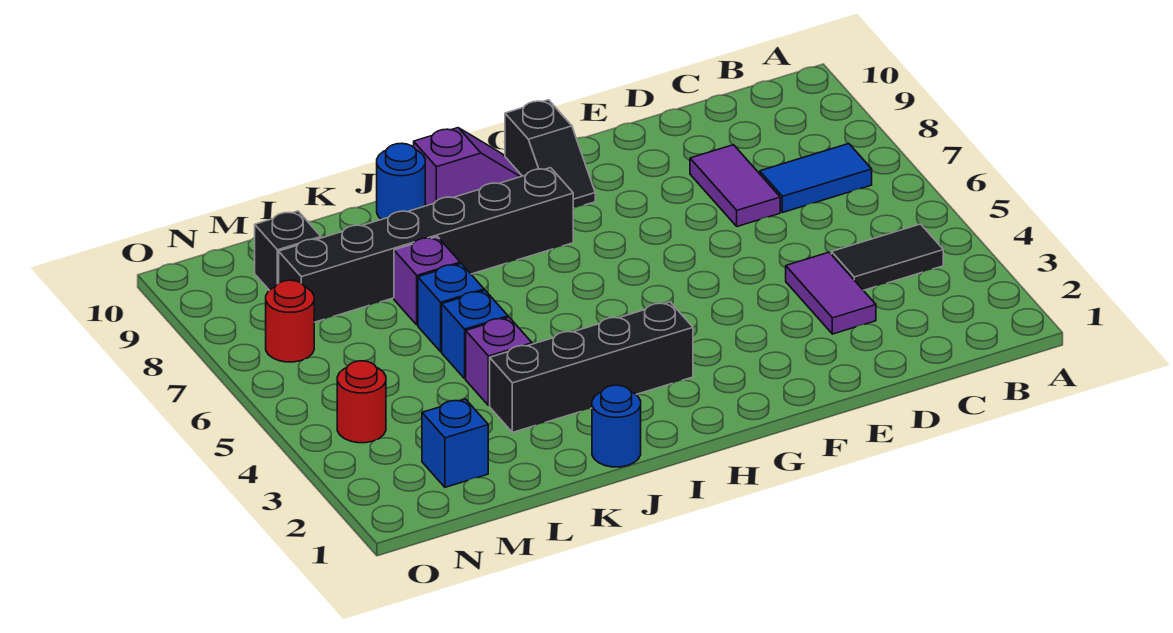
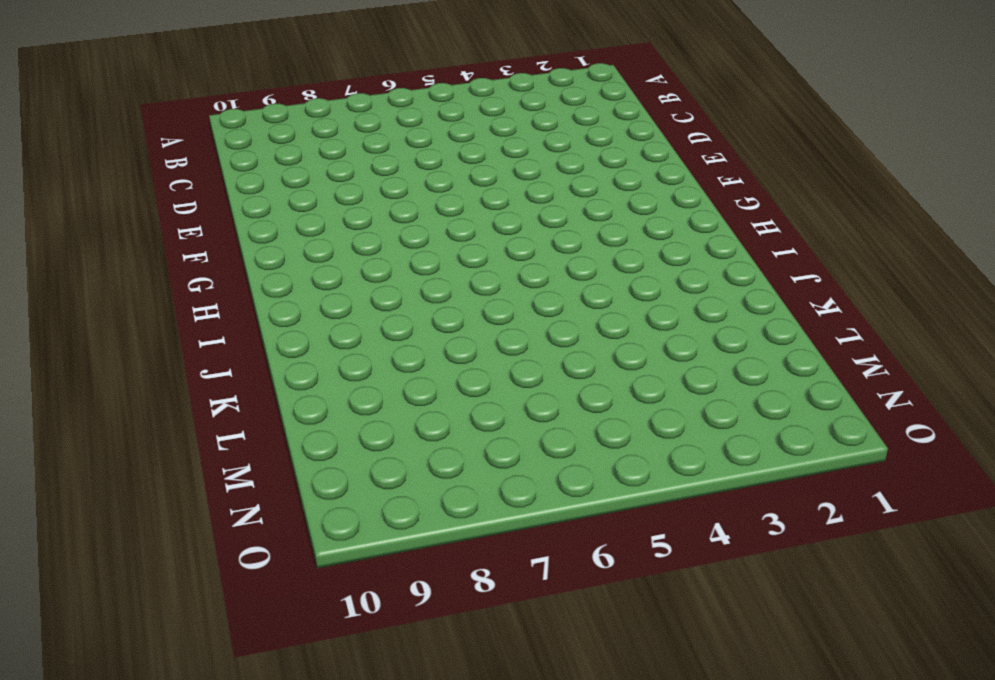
none -> black tile B4:C4 level 1
none -> blue tile B7:C7 level 1
none -> purple tile D3:D4 level 1

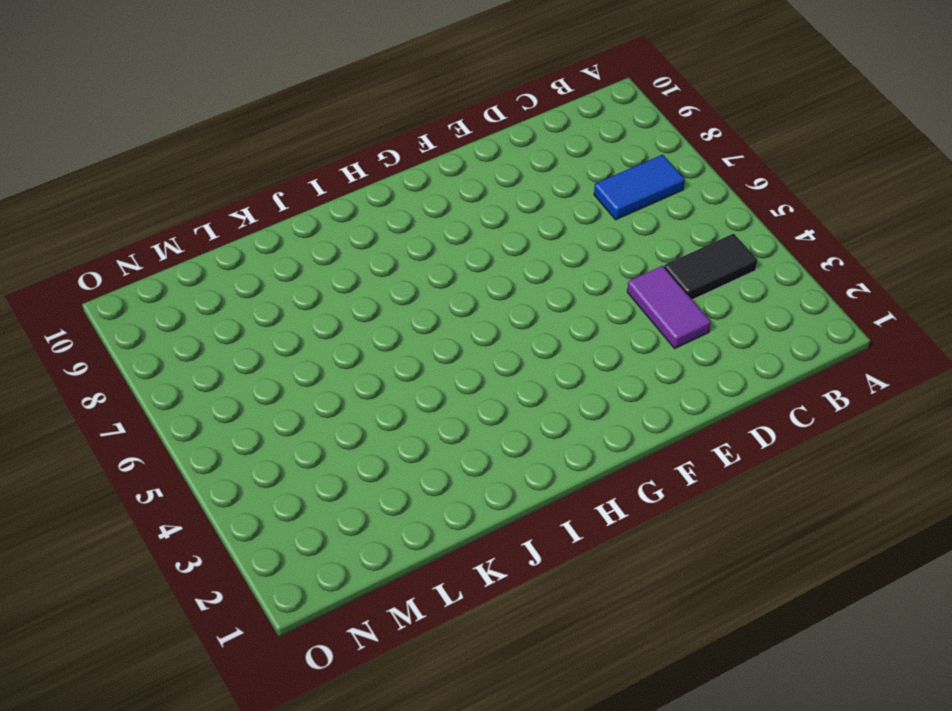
none -> purple tile D7:D8 level 1
none -> black slope G9:G10 level 1 top 10
none -> black brick H3:K3 level 1

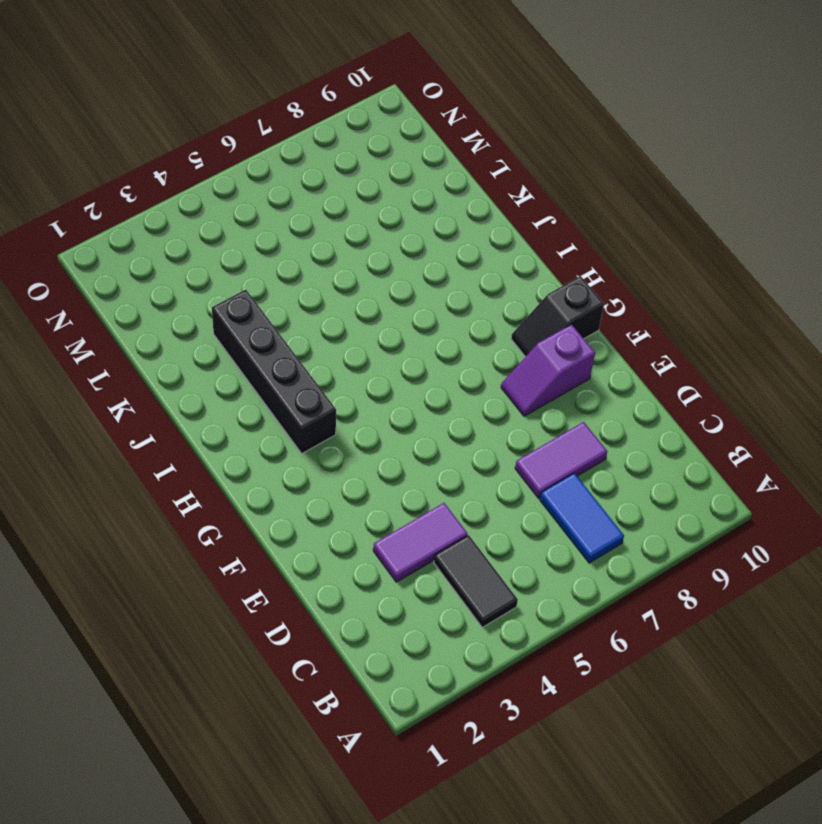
purple slope F8:F9 level 1 top 9 -> purple slope H10:I10 level 1 top I
none -> black brick H8:M8 level 1
none -> blue round brick J1 level 1
none -> blue round brick J10 level 1

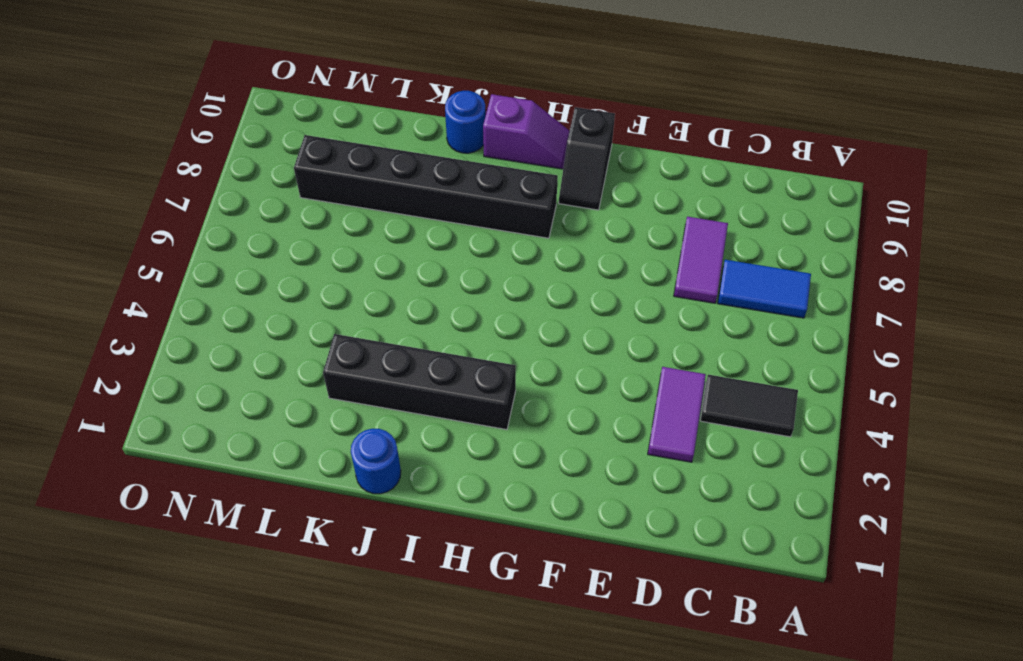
none -> purple brick K4 level 1
none -> blue brick K5 level 1
none -> blue brick K6 level 1

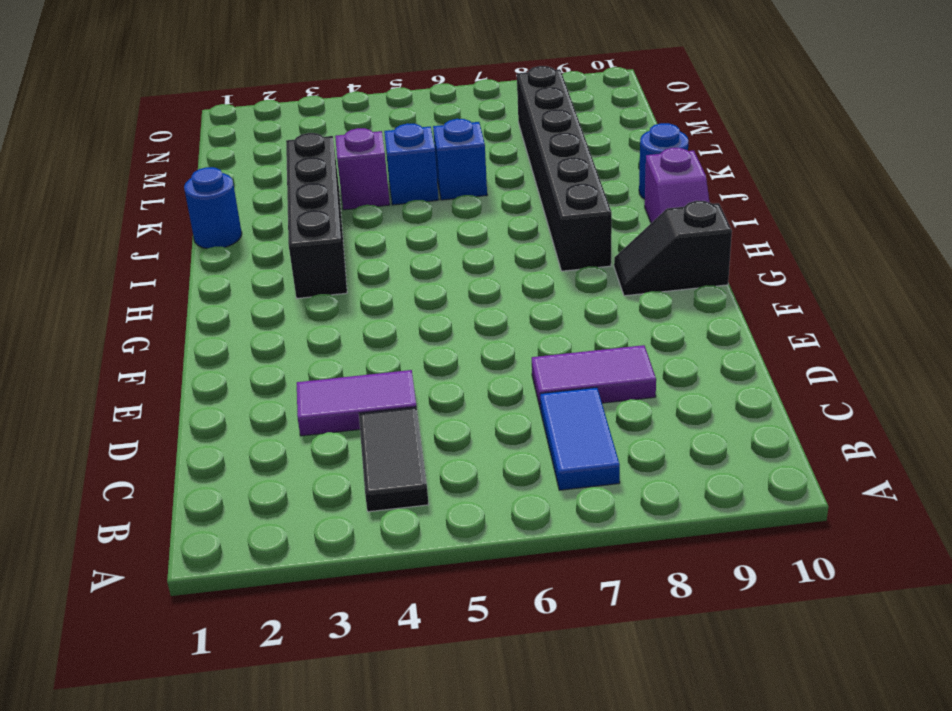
none -> purple brick K7 level 1
none -> blue brick M2 level 1
none -> black brick M9 level 1

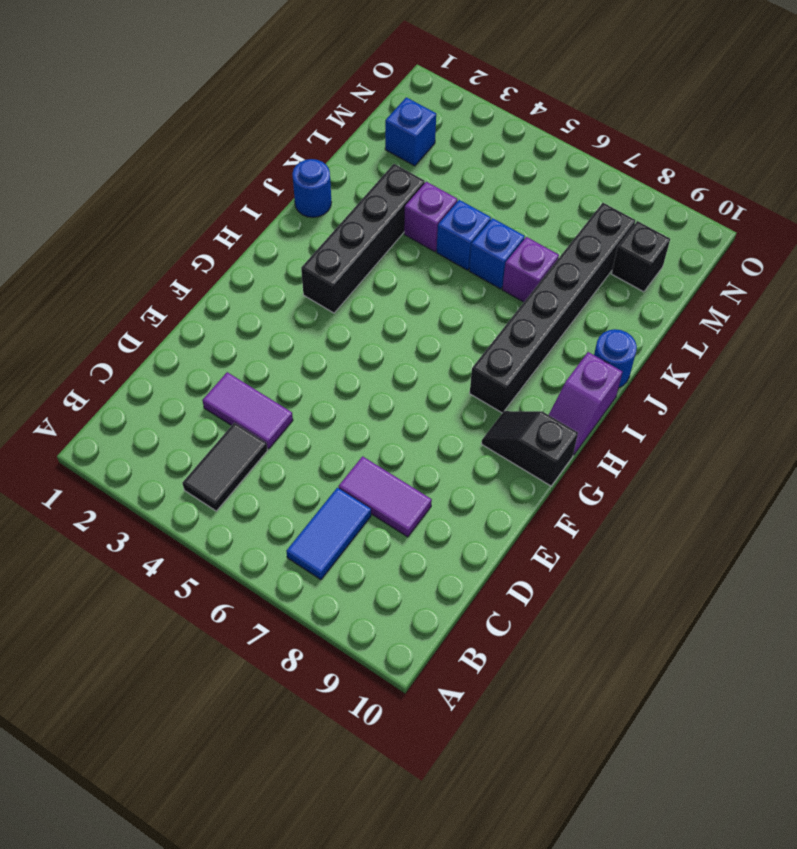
none -> red round brick N4 level 1
none -> red round brick N7 level 1

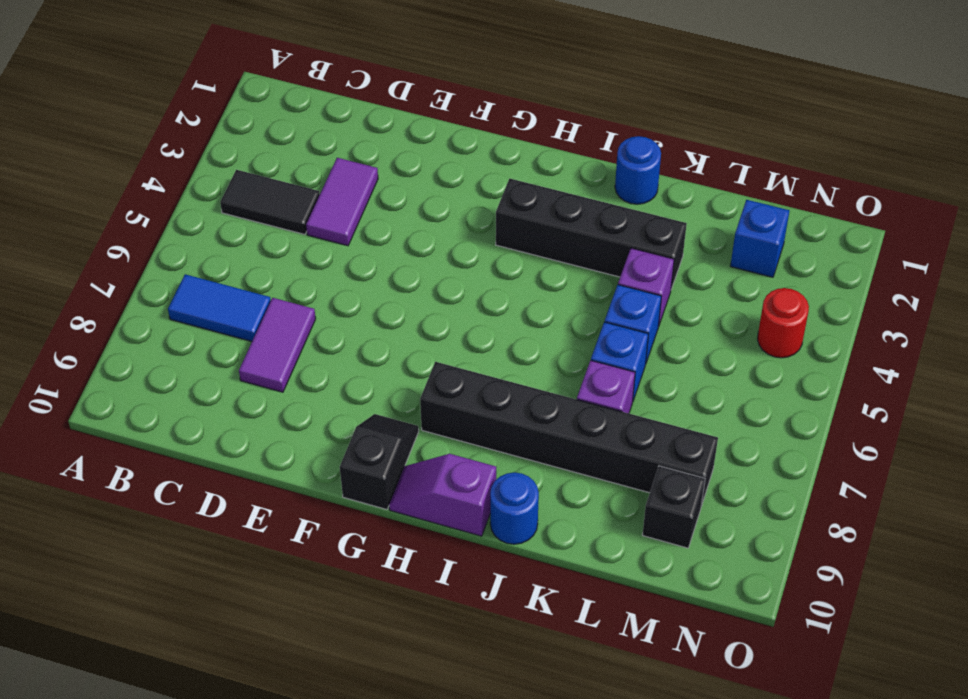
none -> red round brick N7 level 1

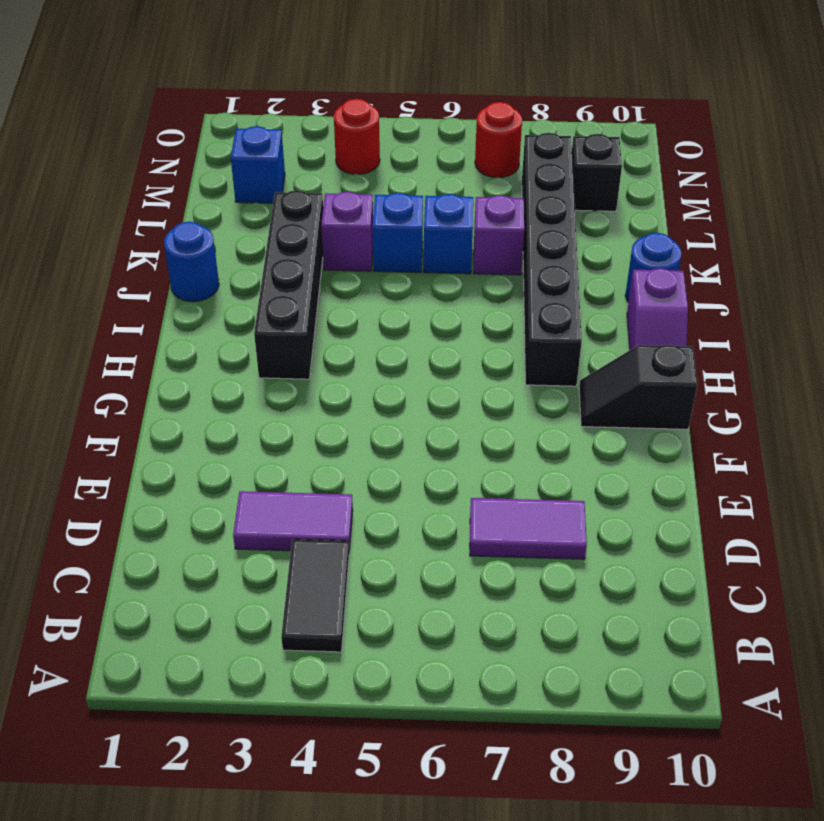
none -> blue tile B7:C7 level 1

